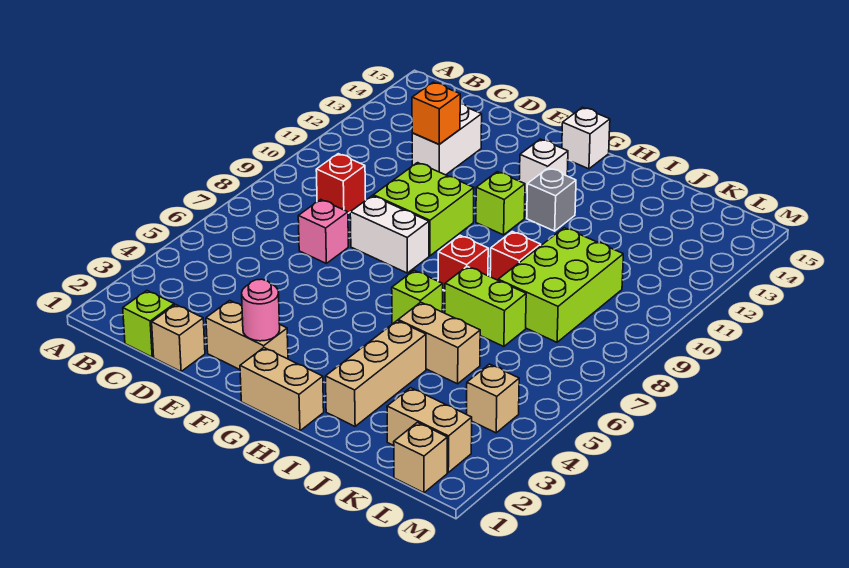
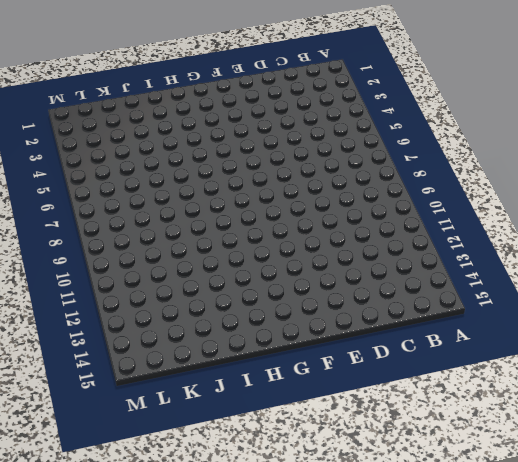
none -> lime brick C1 level 1
none -> red brick C9 level 1
none -> tan brick D1 level 1

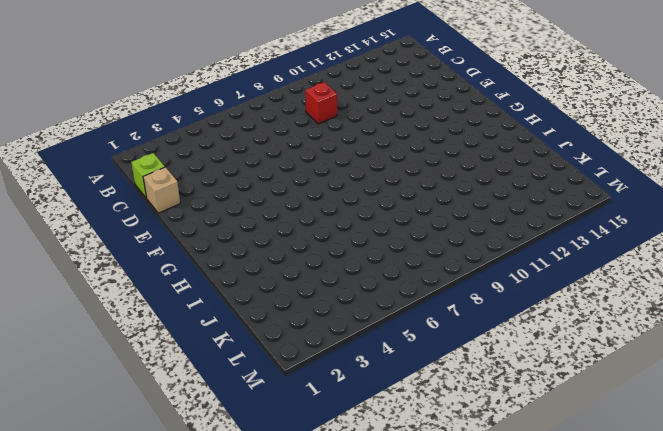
none -> pink brick D7 level 1
none -> white brick D12:D13 level 1
none -> tan brick E2:F2 level 1

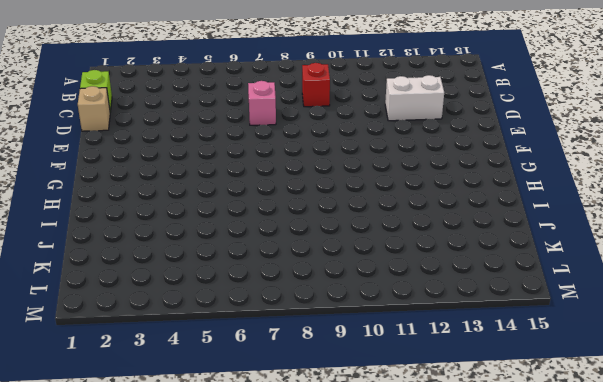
none -> tan brick E2:F2 level 1
none -> white brick E8:F8 level 1
none -> lime brick E9:F10 level 1

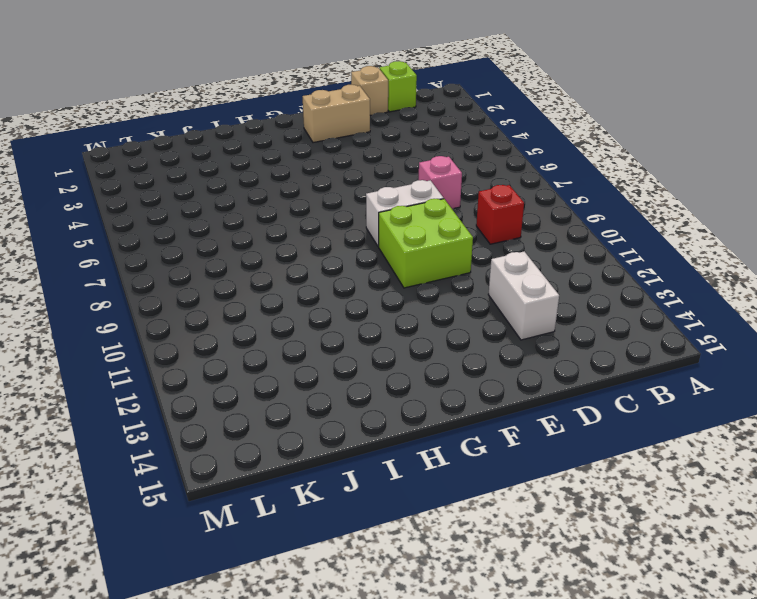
none -> tan brick G1:H1 level 1
none -> lime brick G11 level 1
none -> white brick G13 level 1

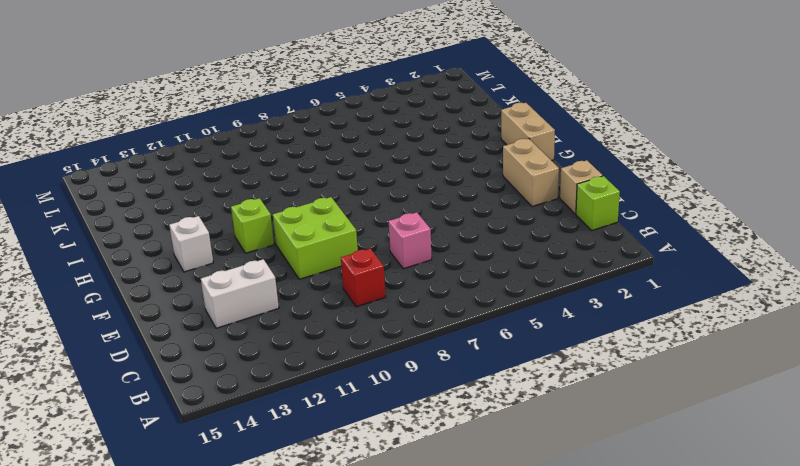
none -> white brick E8:F8 level 1
none -> white brick G15 level 1
none -> lime brick H6 level 1

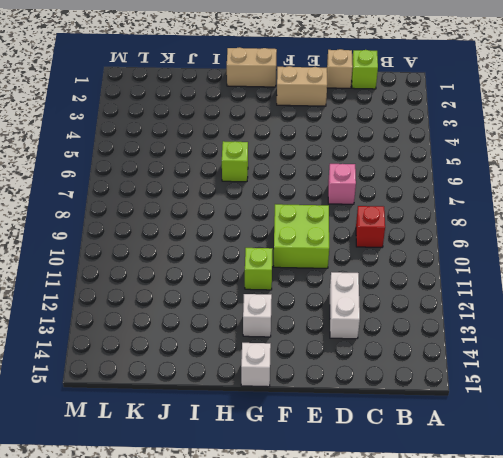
none -> white brick E8:F8 level 1
none -> red brick H8 level 1
none -> grey brick H12 level 1

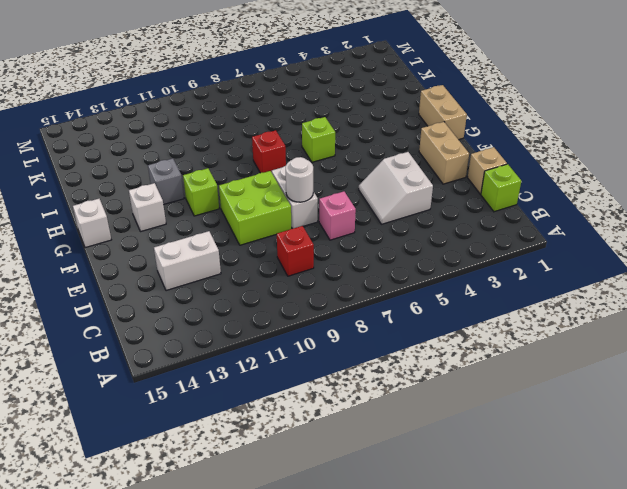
white slope D4:E5 level 1 top 4 -> none
white round brick E8 level 2 -> none
none -> tan brick I2:I4 level 1
none -> tan brick I5:J5 level 1
none -> lime brick I7:J7 level 1

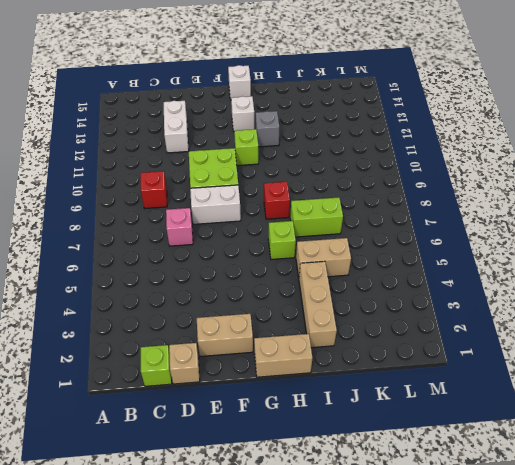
none -> red brick I9 level 1
none -> lime brick J8:K10 level 1
none -> tan brick K2:L2 level 1

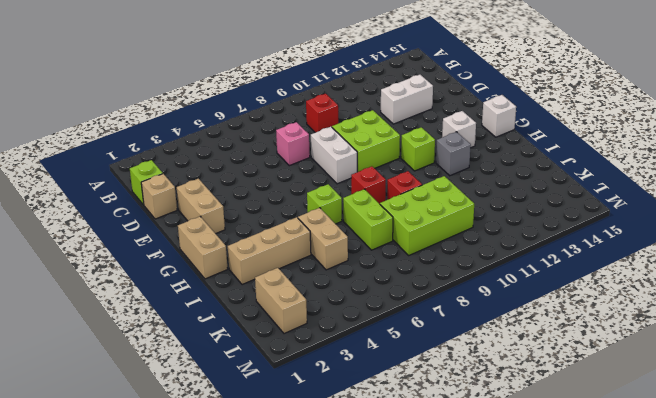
none -> tan brick L1 level 1
none -> tan brick L4 level 1
none -> orange brick D12 level 2

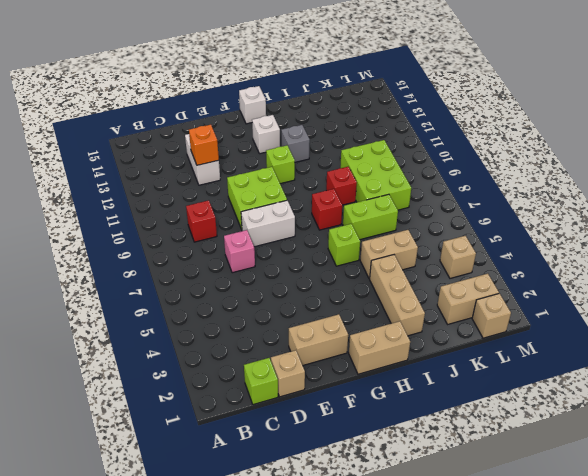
none -> pink round brick F2 level 2

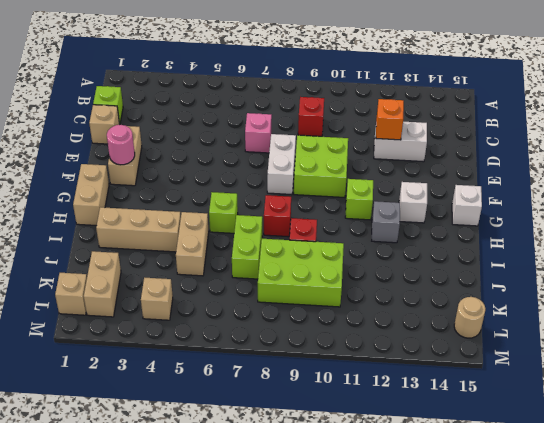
tan round brick L15 level 1 -> none

